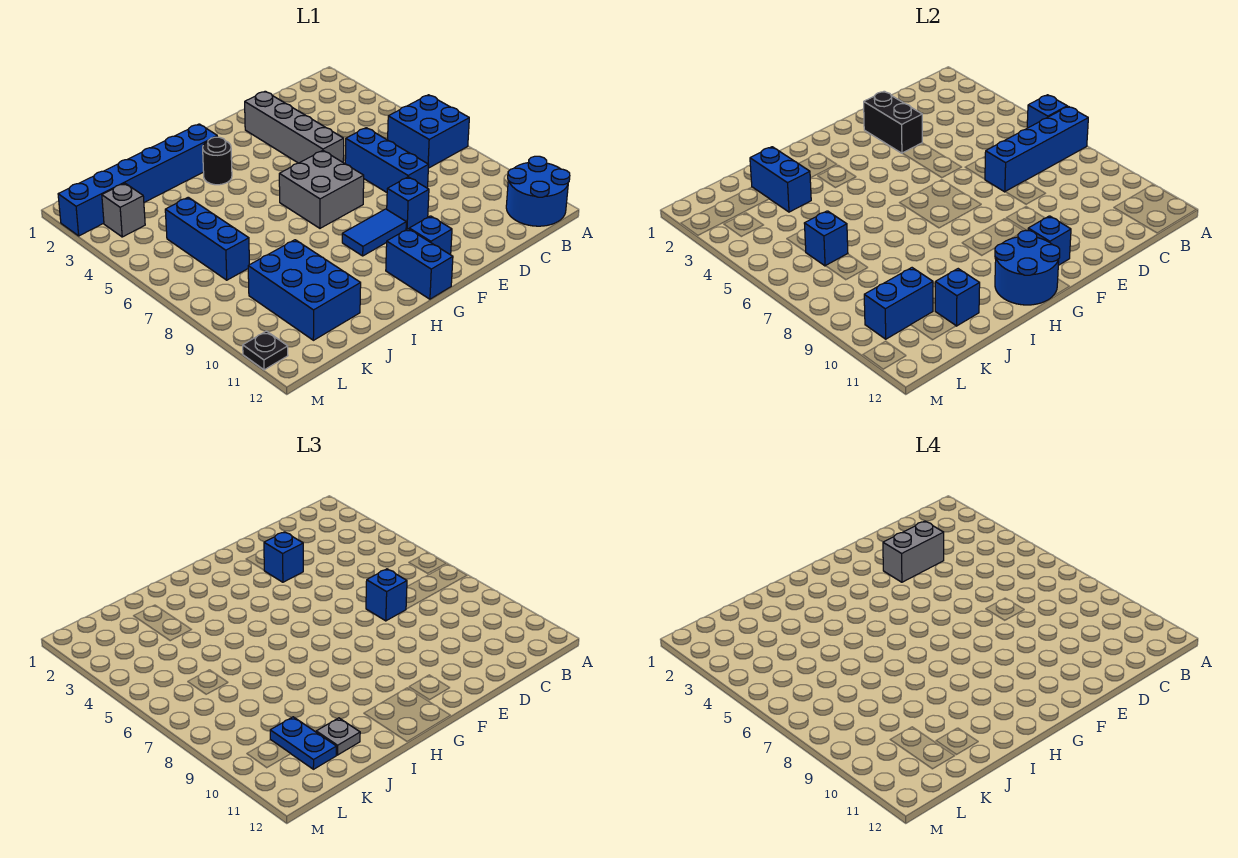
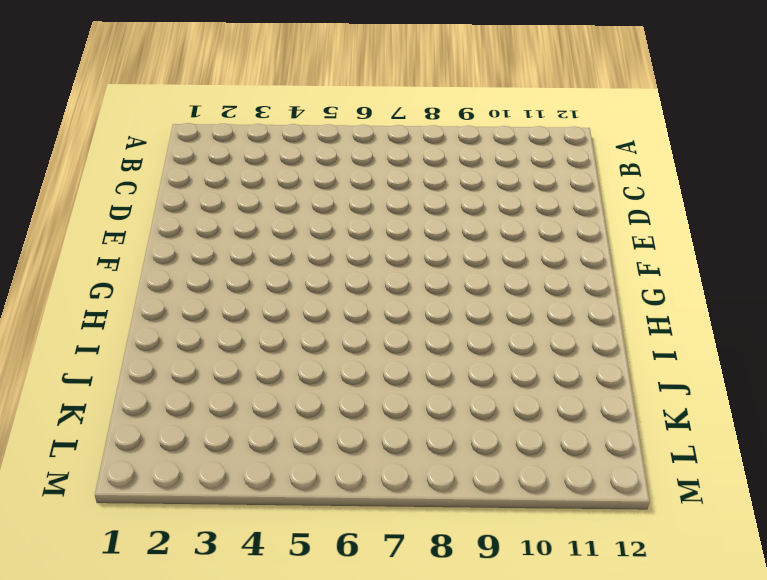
none -> blue brick A6:B7 level 1
none -> blue round brick A11:B12 level 1
none -> blue brick D6:D8 level 1

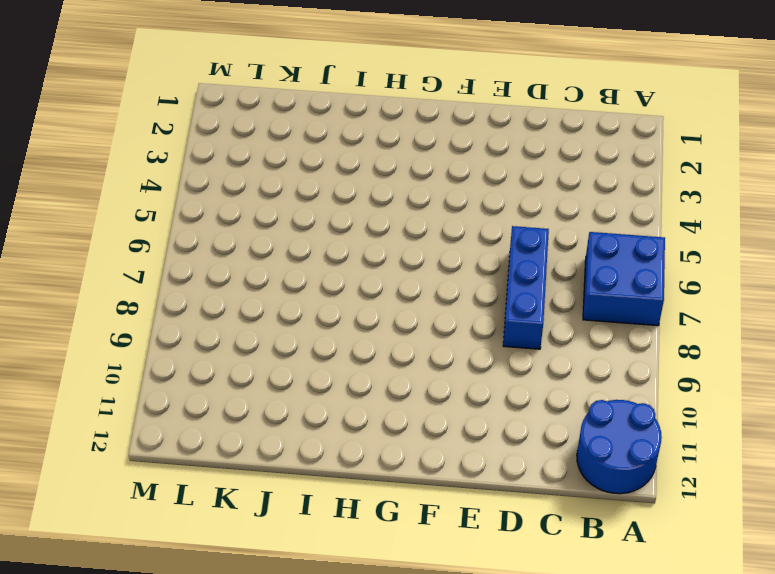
none -> grey brick E2:E5 level 1
none -> blue brick E9 level 1
none -> grey brick F6:G7 level 1

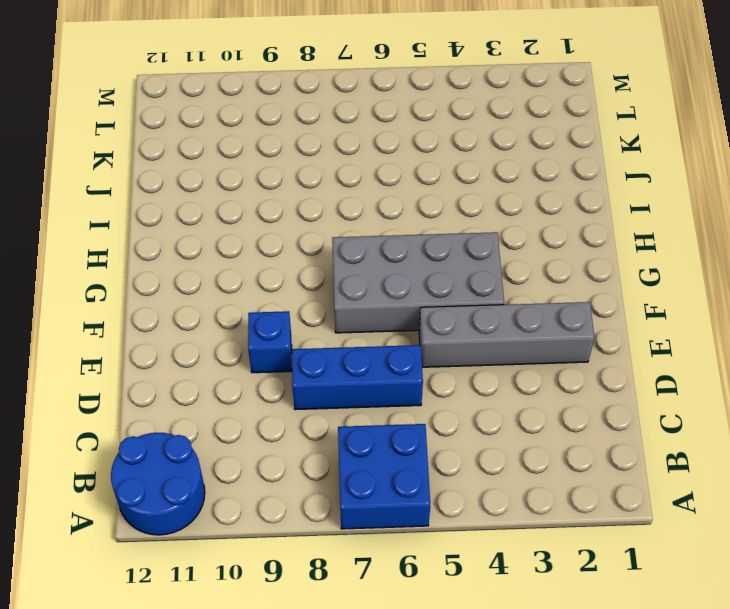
grey brick F4:G7 level 1 -> grey brick F6:G7 level 1
none -> blue tile F9:G9 level 1
none -> blue brick F11 level 1
none -> blue brick G11:G12 level 1

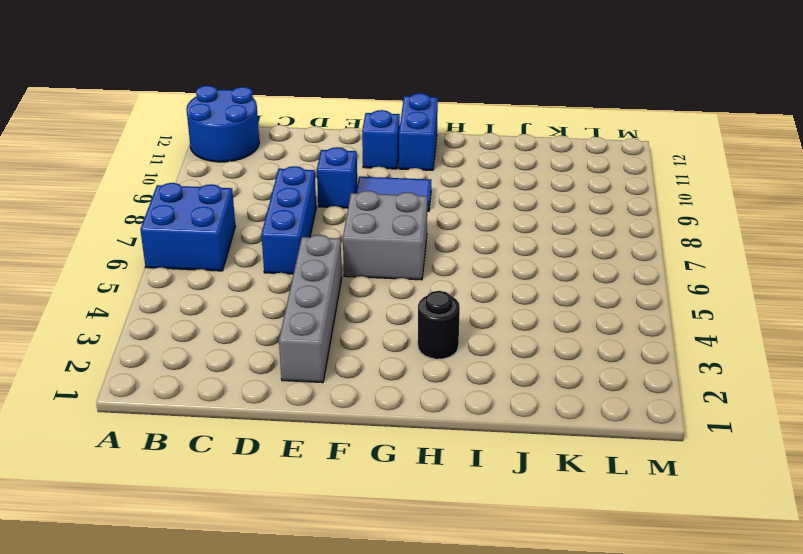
none -> blue brick H2:M2 level 1
none -> blue brick J9:K11 level 1
none -> blue brick K5:K7 level 1

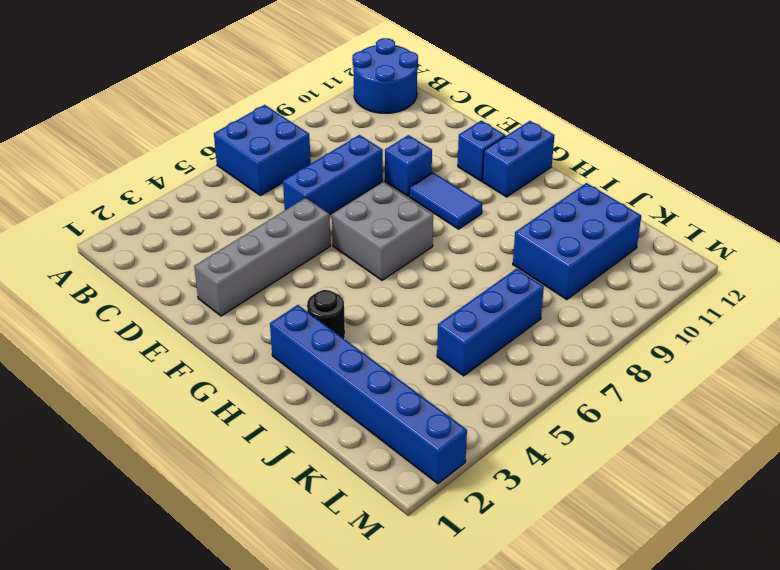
none -> grey brick L3 level 1
none -> black plate M11 level 1
none -> blue brick A6 level 2

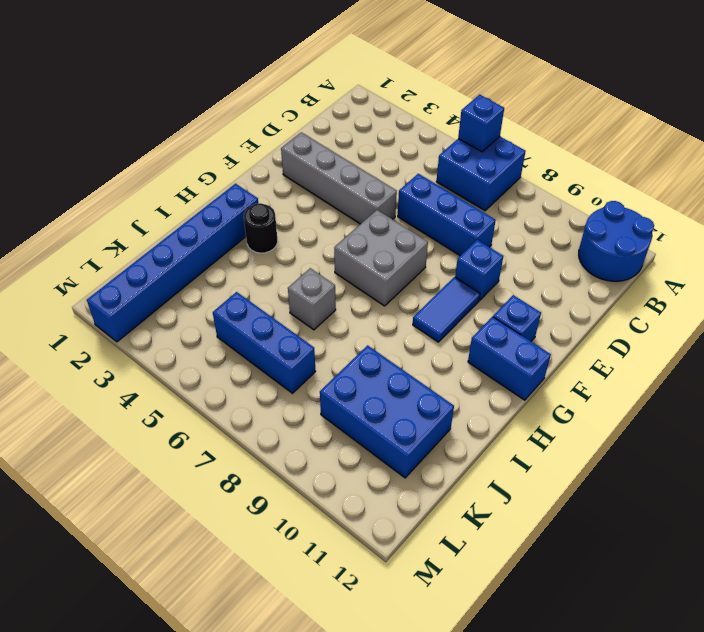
grey brick I6 level 1 -> grey brick L3 level 1
none -> black plate M11 level 1
none -> blue brick A7:D7 level 2
none -> black brick E2:E3 level 2

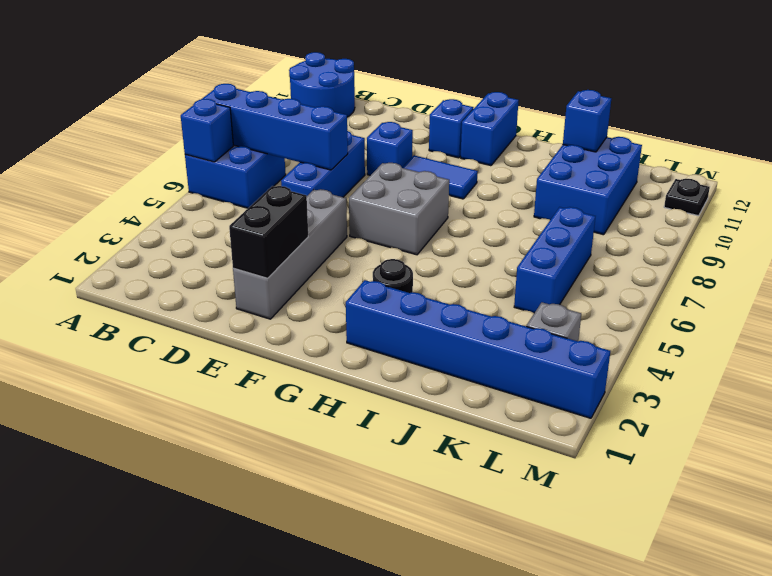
none -> blue brick F11 level 2
none -> blue round brick G11:H12 level 2
none -> blue brick J2:J3 level 2

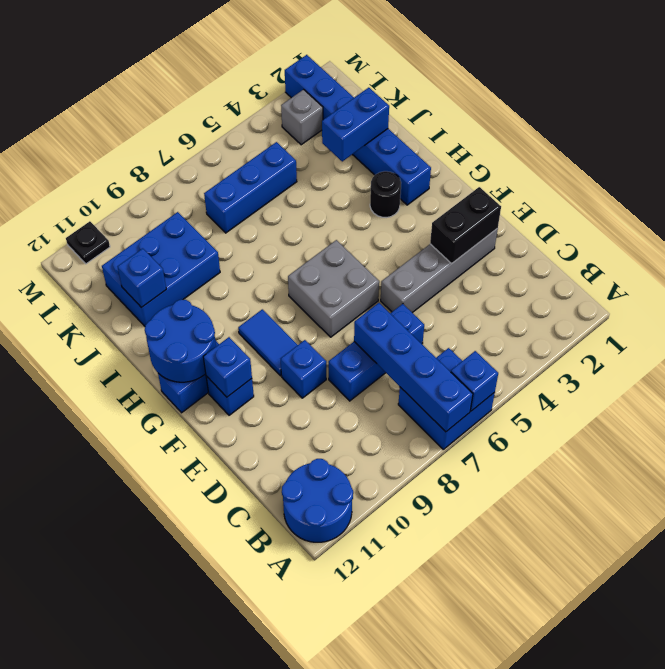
none -> blue brick K6 level 2
none -> blue brick K10:L10 level 2
none -> blue brick D7 level 3

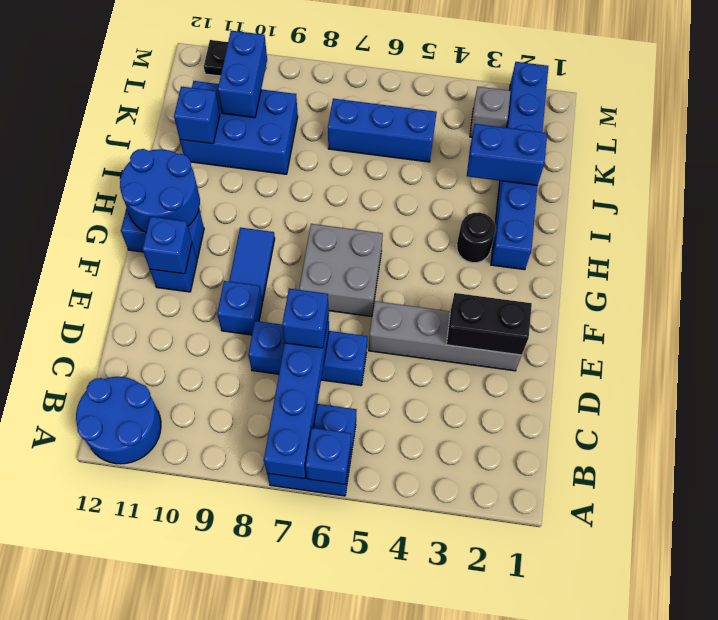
none -> blue brick K6 level 2
none -> blue brick E3 level 3
none -> grey plate J11 level 3

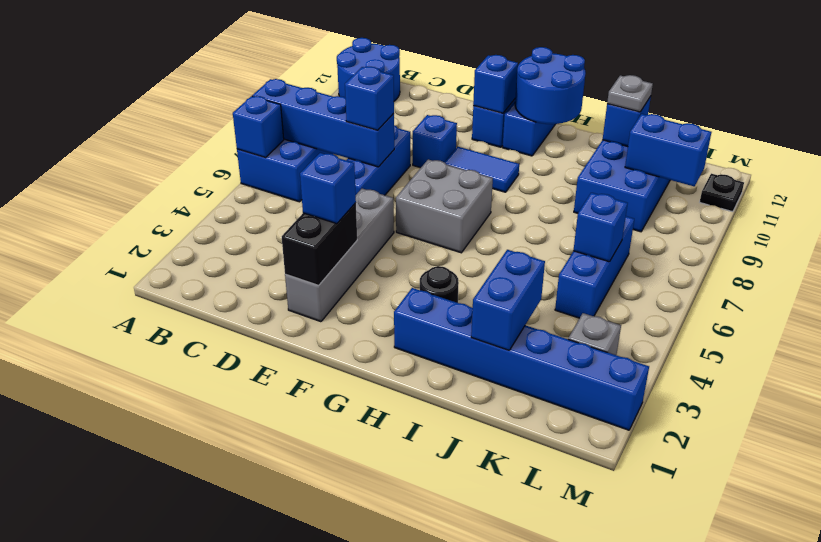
none -> blue plate K10:K11 level 3
none -> grey brick D3:E3 level 4

